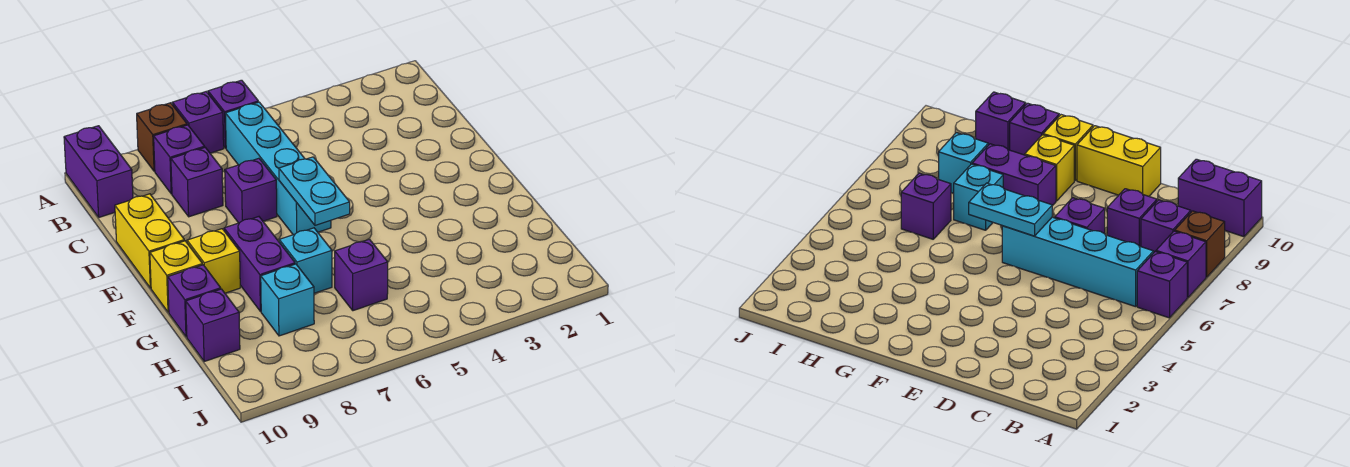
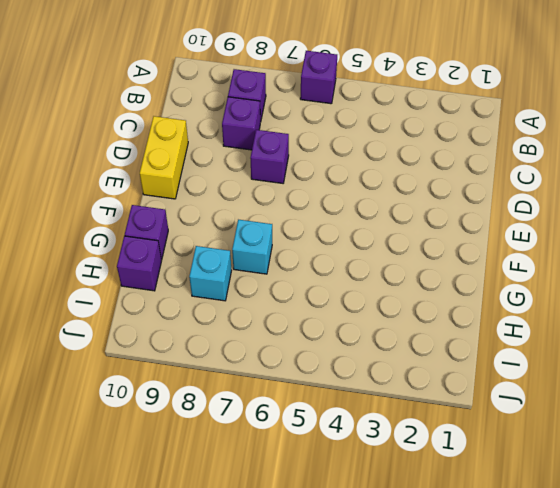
none -> purple brick A7 level 1
none -> brown brick A8 level 1
none -> purple brick A10:B10 level 1

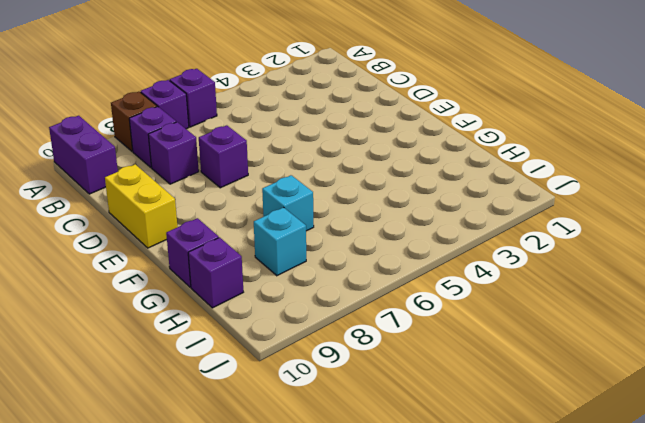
none -> cyan brick B6:E6 level 1
none -> purple brick F8:G8 level 1
none -> yellow brick F9 level 1

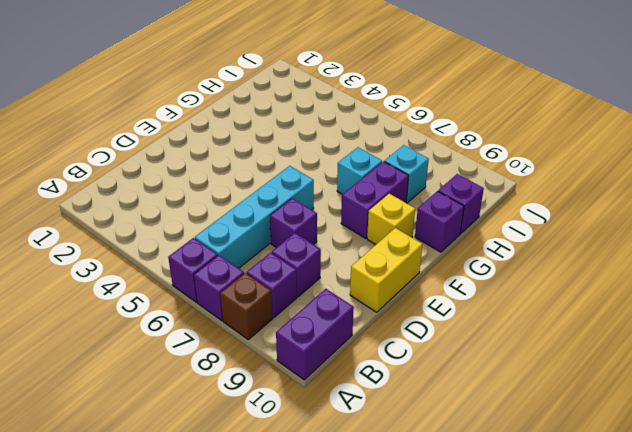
none -> yellow brick F10 level 1
none -> purple brick H6 level 1
none -> cyan plate E6:F6 level 2

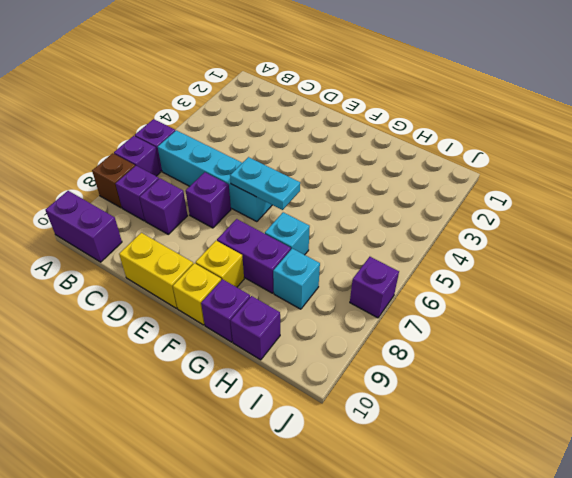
purple brick J7 level 1 -> purple brick H6 level 1

